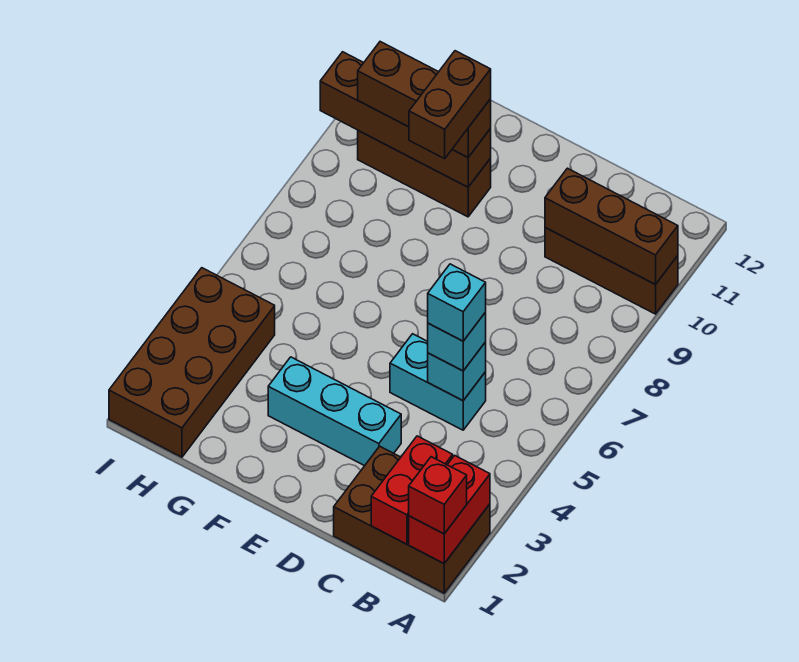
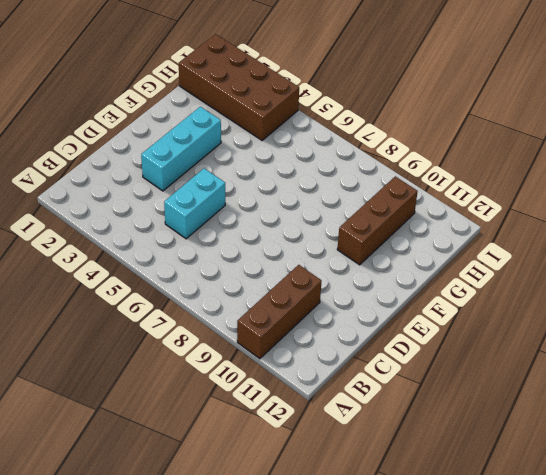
none -> brown brick A1:C2 level 1
none -> red brick A1:A2 level 2
none -> brown brick A10:C10 level 2

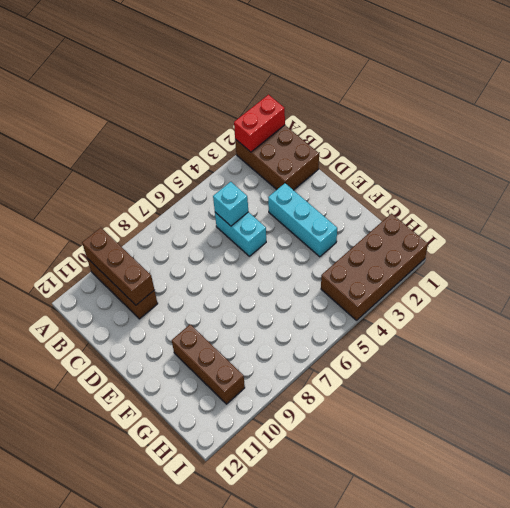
none -> red brick B1:B2 level 2
none -> brown brick F10:I10 level 2
none -> red brick A1 level 3

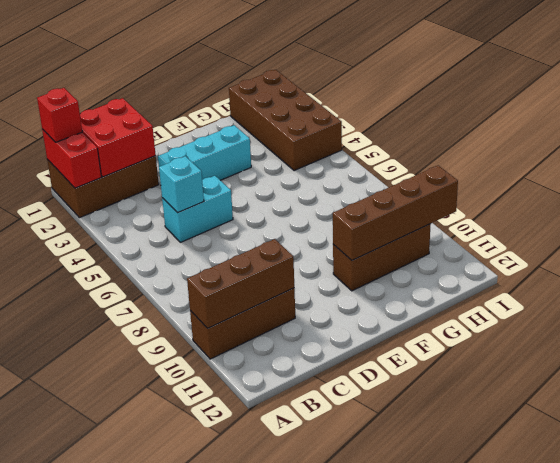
red brick B1:C2 level 2 -> red brick B1:B2 level 2
none -> cyan brick C5 level 3
none -> brown brick F10:H10 level 3
none -> cyan brick C5 level 4

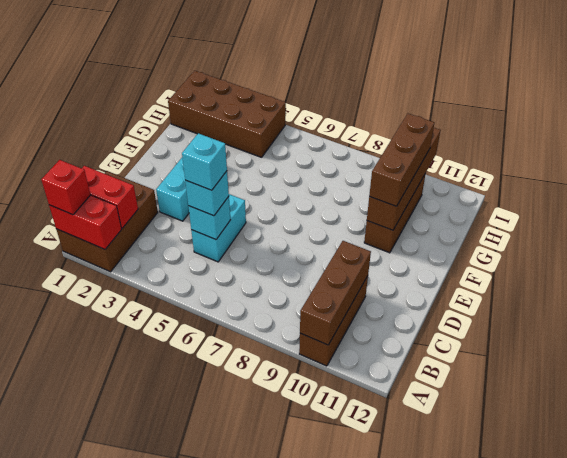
none -> brown brick F9:F10 level 4

